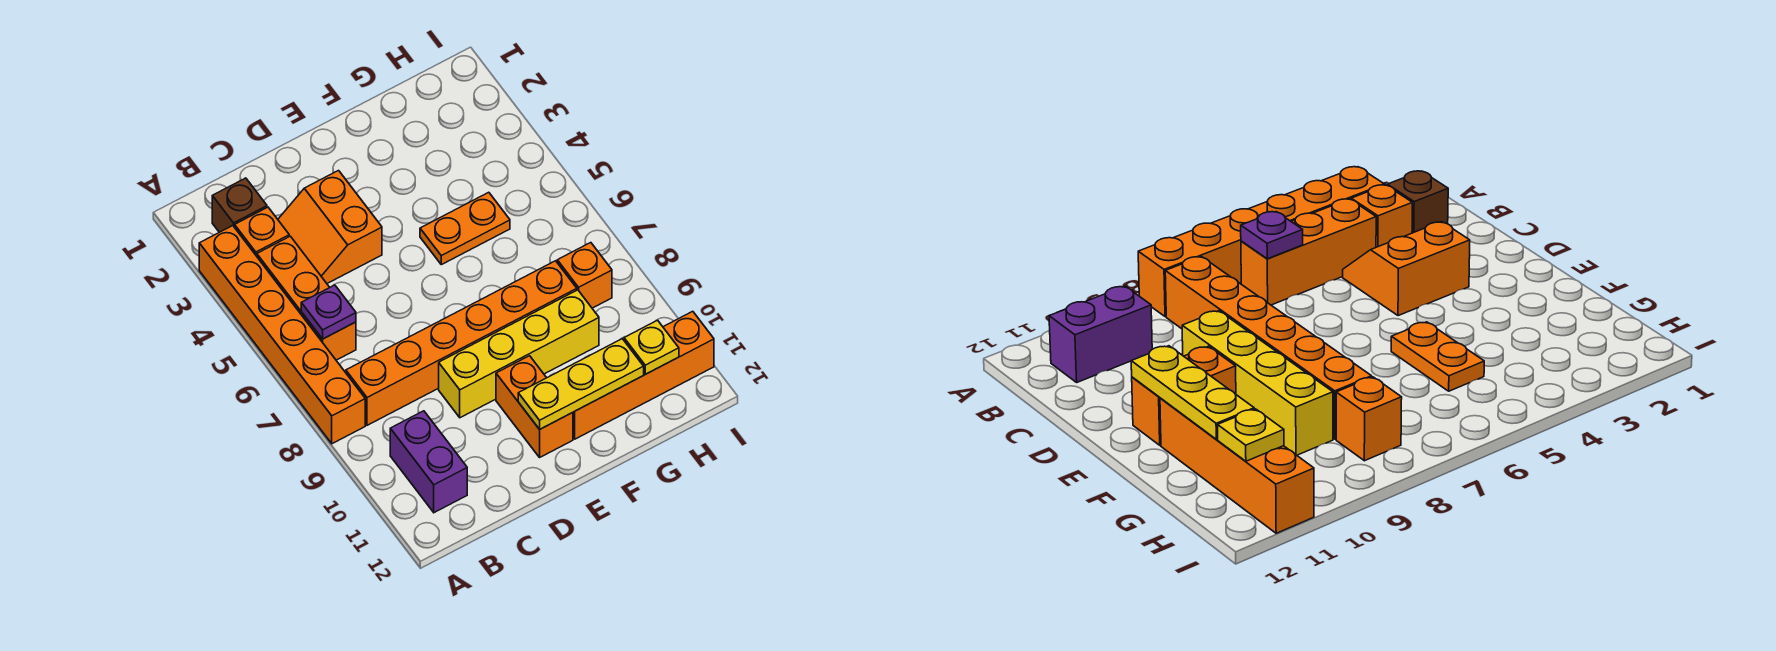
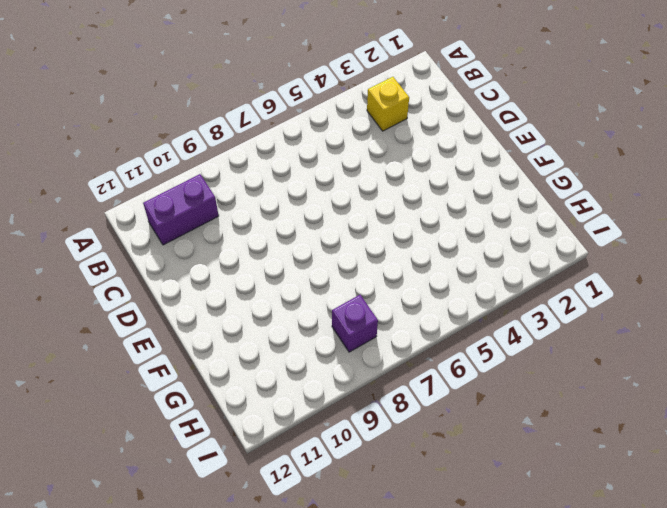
yellow brick B3 level 1 -> orange brick B3 level 1
purple brick H8 level 1 -> orange brick H8 level 1
none -> orange brick A3:A8 level 1
none -> brown brick B2 level 1
none -> orange brick B4:B6 level 1

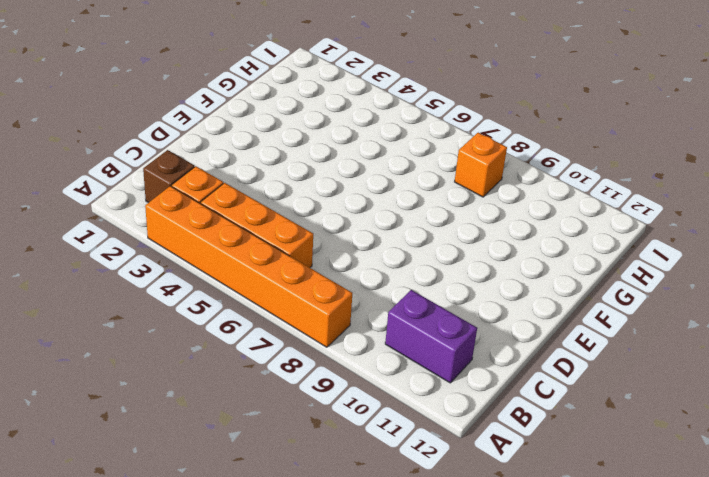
none -> orange brick B8:G8 level 1
none -> orange slope C3:D4 level 1 top D
none -> yellow brick D9:G9 level 1

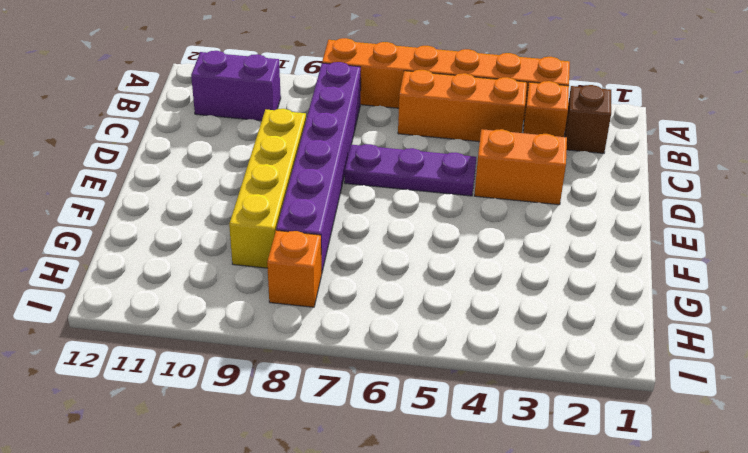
purple brick B8:G8 level 1 -> orange brick B8:G8 level 1
purple plate D5:D7 level 1 -> none
none -> orange brick E10:E11 level 1
none -> orange plate F5:G5 level 1
none -> orange brick F11:I11 level 1

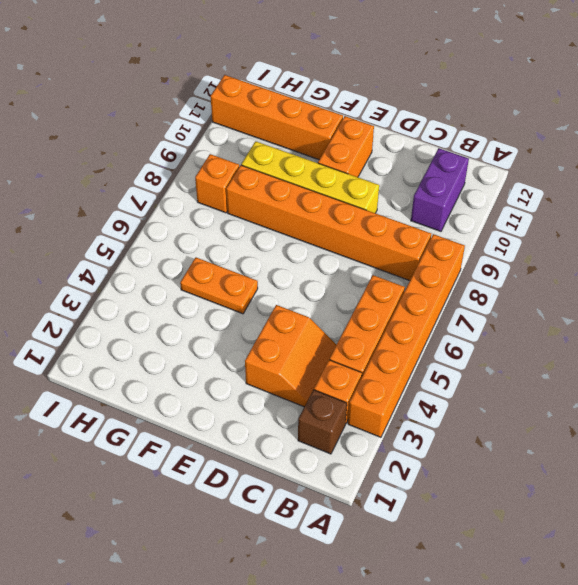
none -> purple plate B6 level 2
none -> yellow plate E11:G11 level 2
none -> yellow plate H11 level 2

